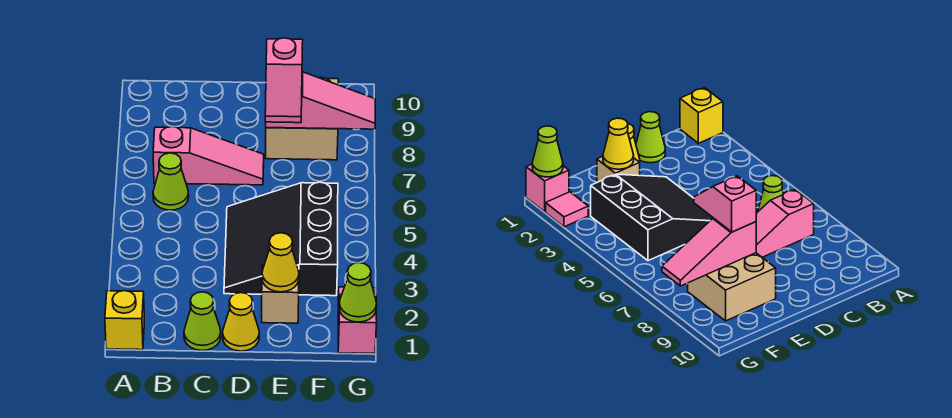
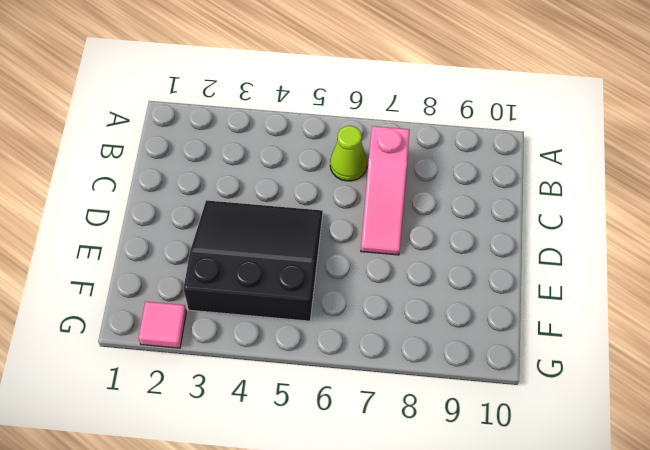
none -> yellow brick A1 level 1
none -> lime cone C1 level 1
none -> yellow cone D1 level 1

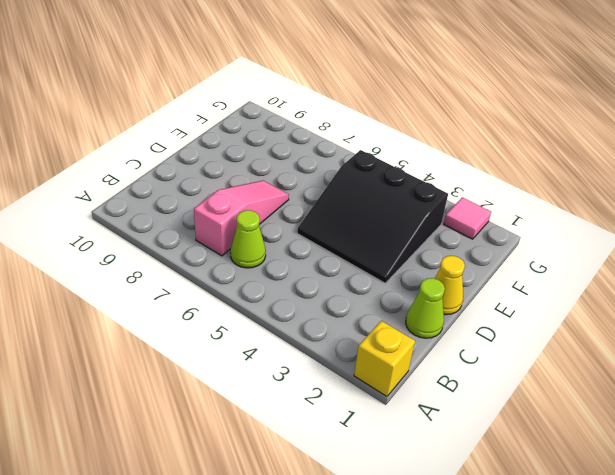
none -> tan brick E2 level 1
none -> tan brick E8:F9 level 1
none -> pink brick G1 level 1

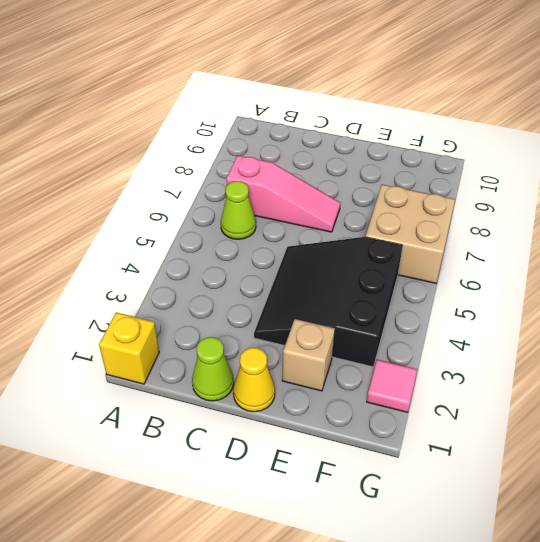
tan brick F6:G7 level 1 -> tan brick E8:F9 level 1
none -> pink brick G1 level 1
none -> yellow cone E2 level 2
none -> pink slope E8:G8 level 2 top E

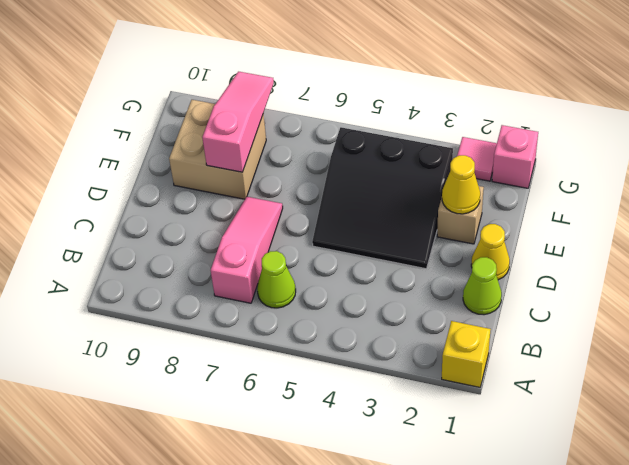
none -> lime cone G1 level 2
none -> pink slope E7:E8 level 3 top 8

